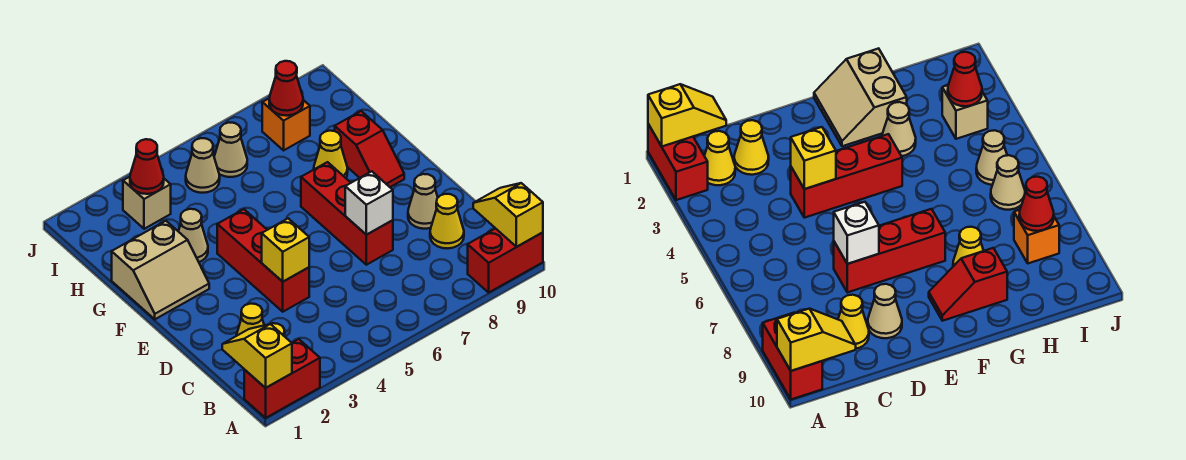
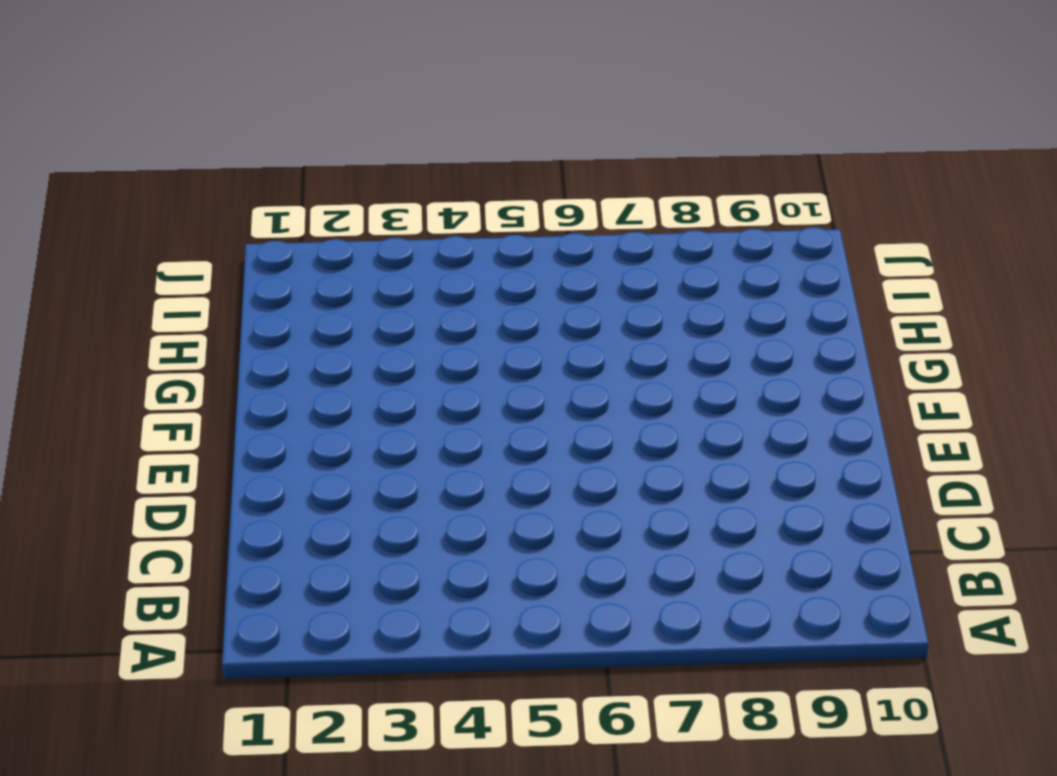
none -> red brick A1:A2 level 1
none -> red brick A9:A10 level 1
none -> yellow cone B2 level 1

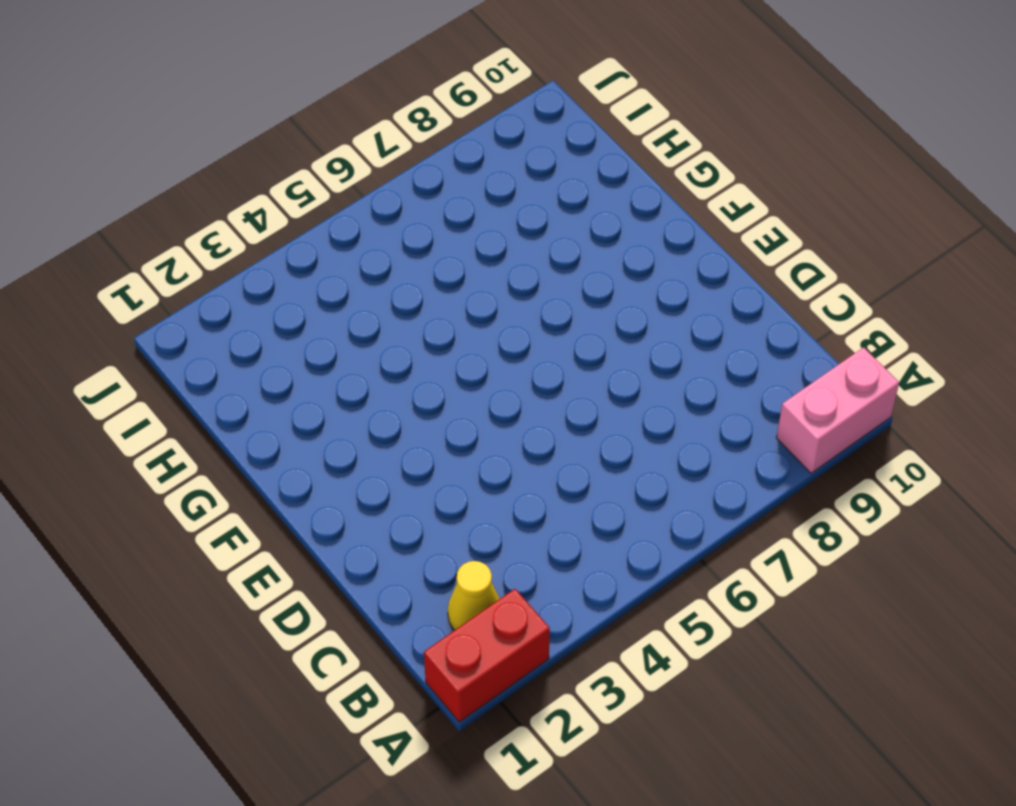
pink brick A9:A10 level 1 -> red brick A9:A10 level 1
none -> yellow cone C2 level 1
none -> yellow cone C9 level 1
none -> red brick D4:F4 level 1

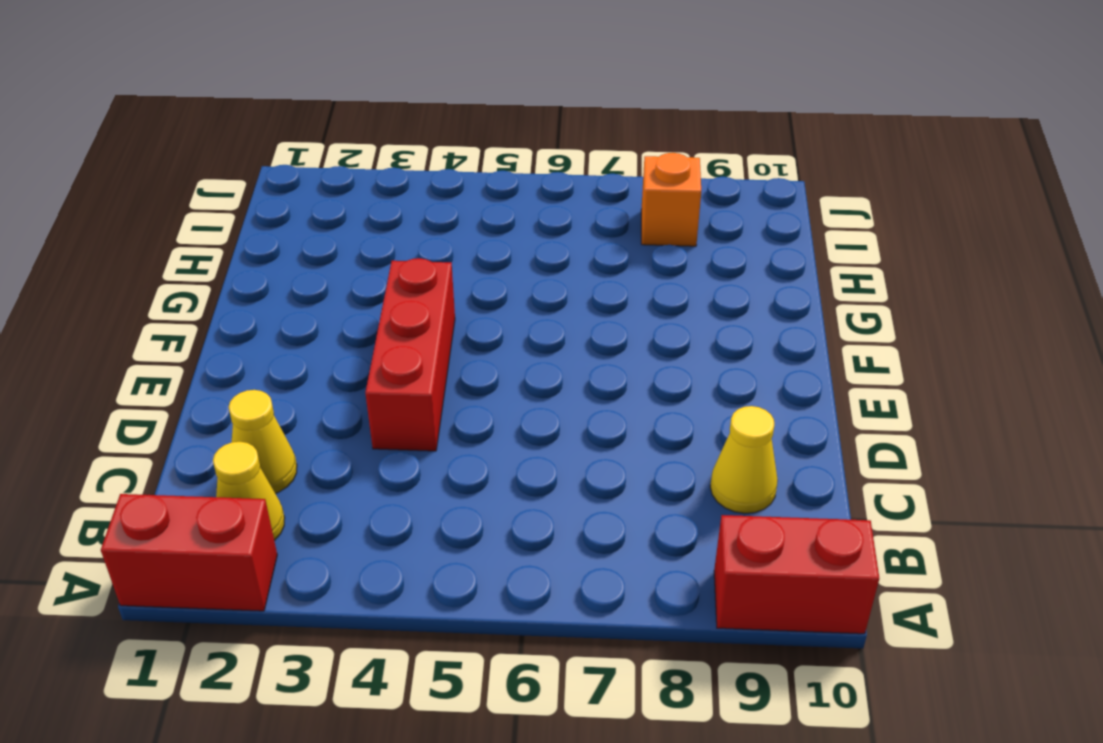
none -> red brick D7:F7 level 1
none -> tan cone D9 level 1
none -> tan slope F1:G2 level 1 top G

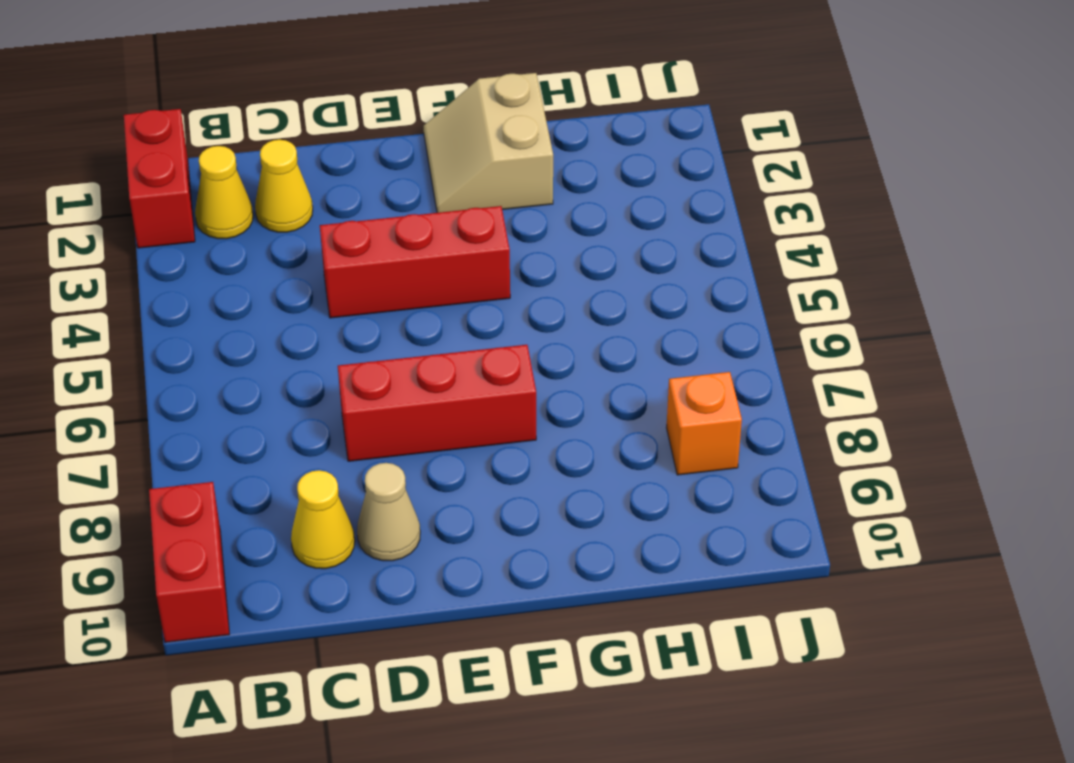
none -> red slope F9:G9 level 1 top G
none -> tan cone G3 level 1
none -> yellow cone G8 level 1

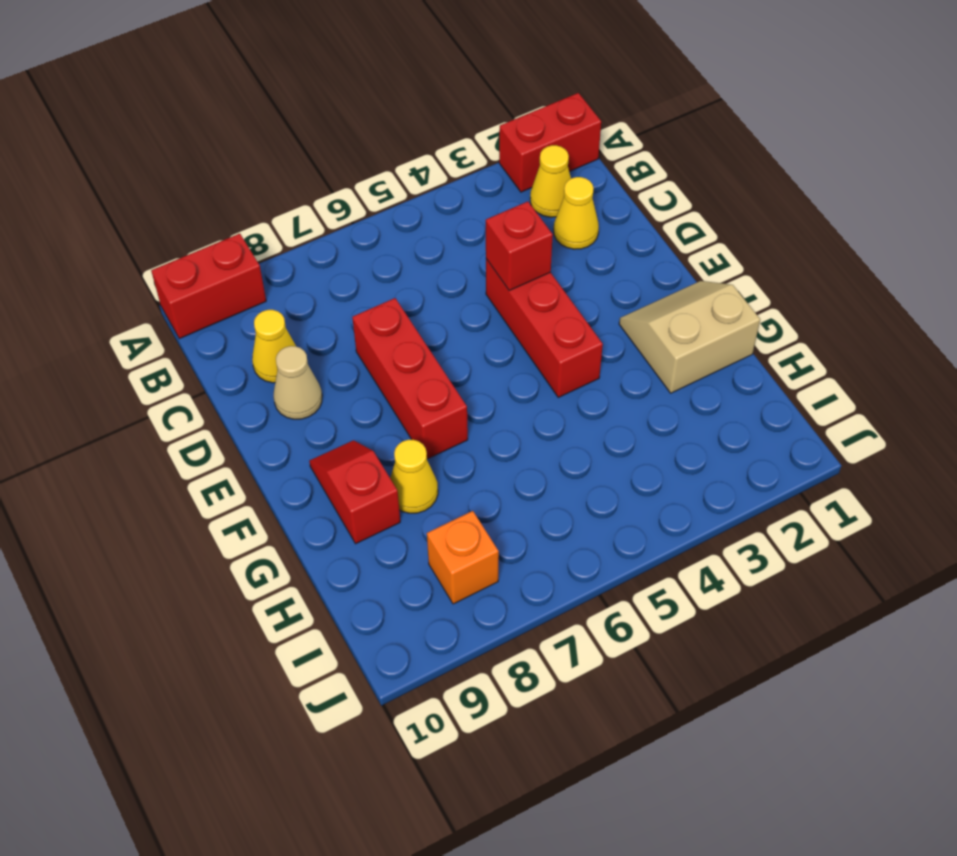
red brick D4 level 2 -> yellow brick D4 level 2
none -> tan cone G3 level 1
none -> tan brick I3 level 1
none -> tan cone I5 level 1

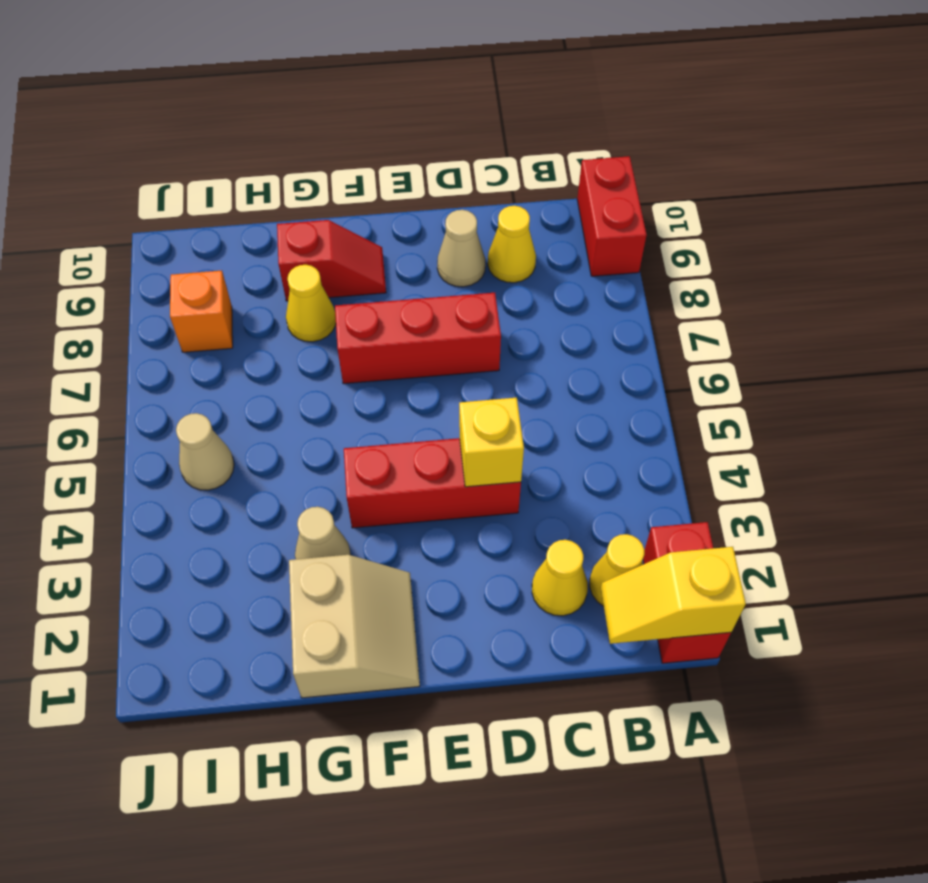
none -> tan brick I3 level 1
none -> tan cone I6 level 1
none -> yellow slope A10:B10 level 2 top A

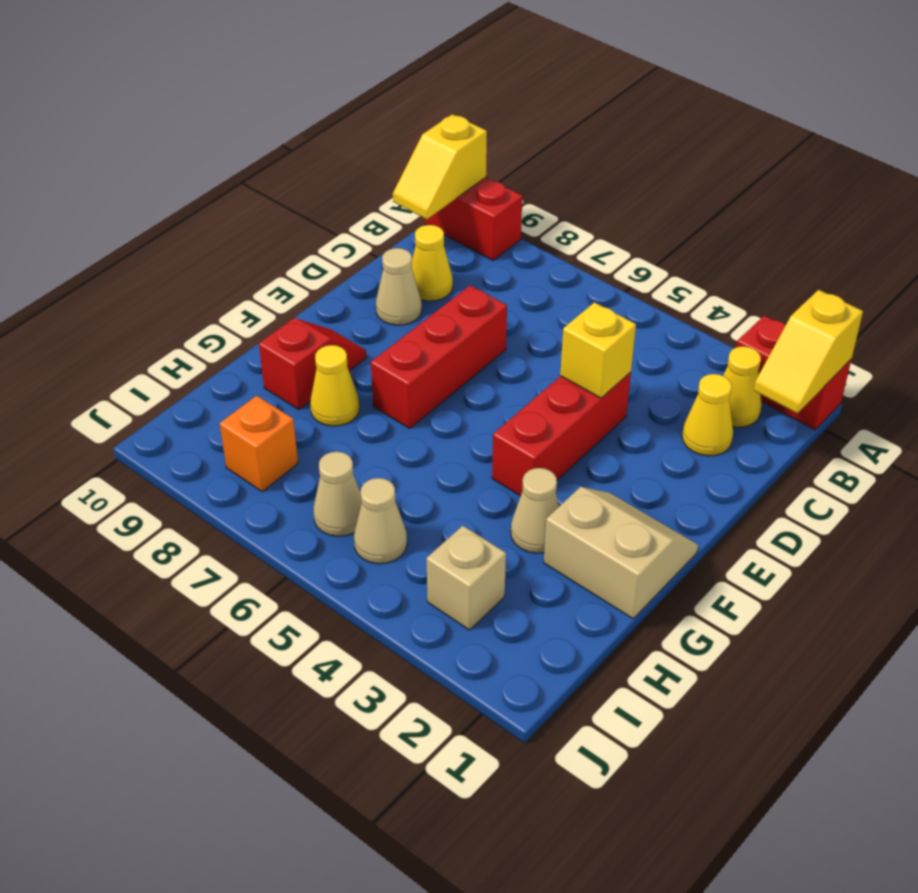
none -> white brick D7 level 2
none -> red cone I3 level 2
none -> red cone I8 level 2

